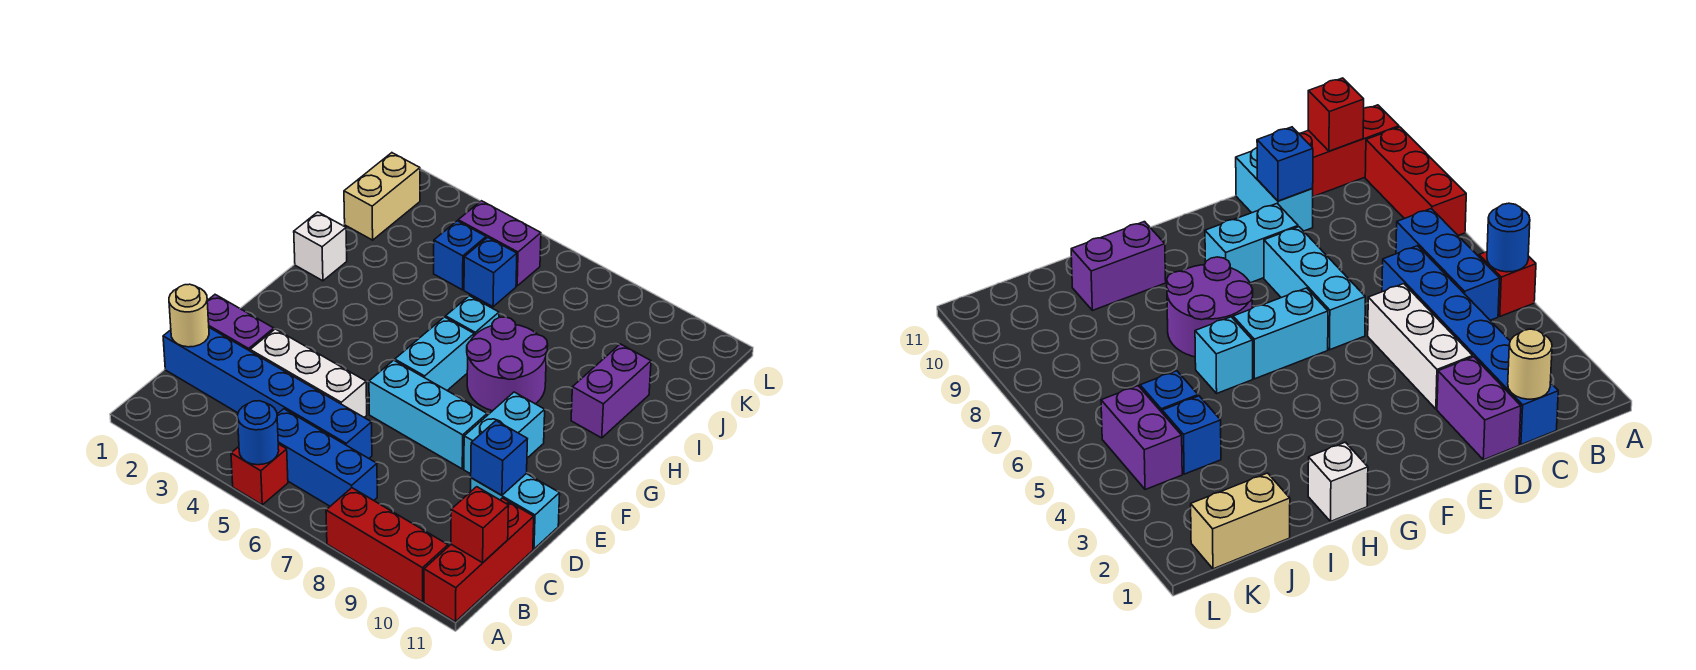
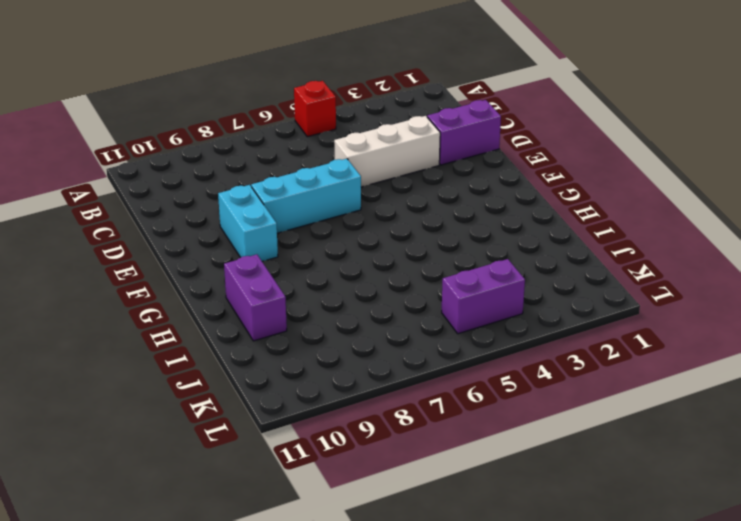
none -> red brick A8:A10 level 1
none -> red brick A11:C11 level 1
none -> blue brick B5:B7 level 1

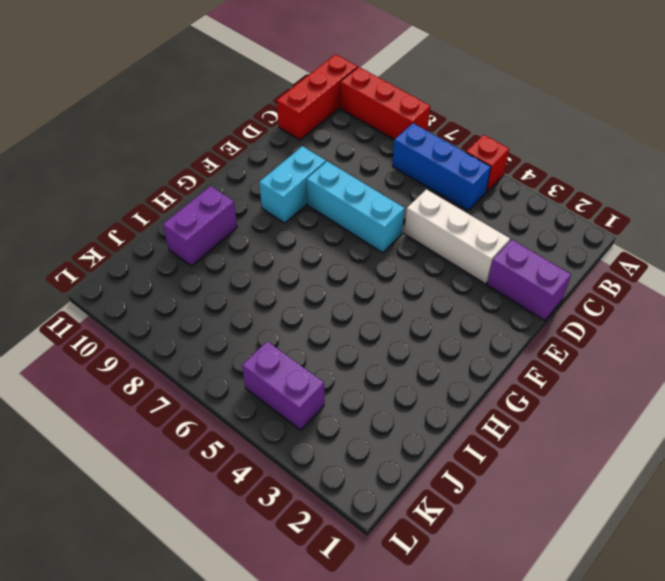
none -> blue brick C1:C6 level 1
none -> cyan brick D10:D11 level 1
none -> cyan brick F6:G6 level 1

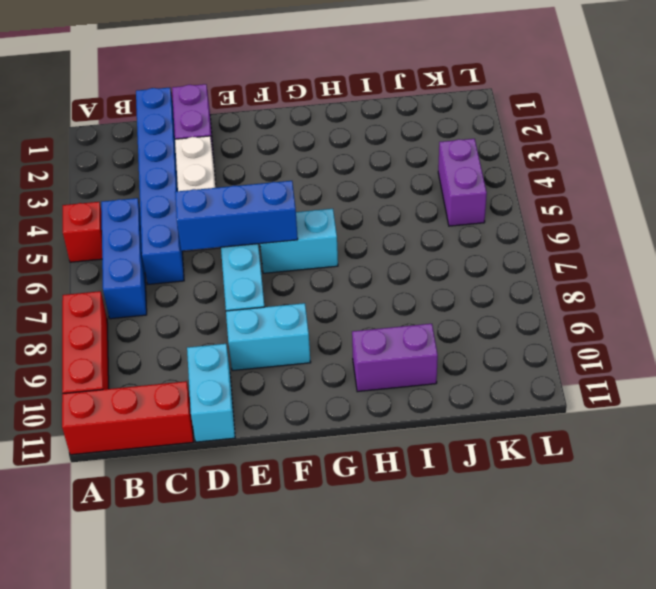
blue brick D6:F6 level 2 -> none
none -> purple round brick G7:H8 level 1
none -> white brick H1 level 1
none -> cyan brick H6 level 1

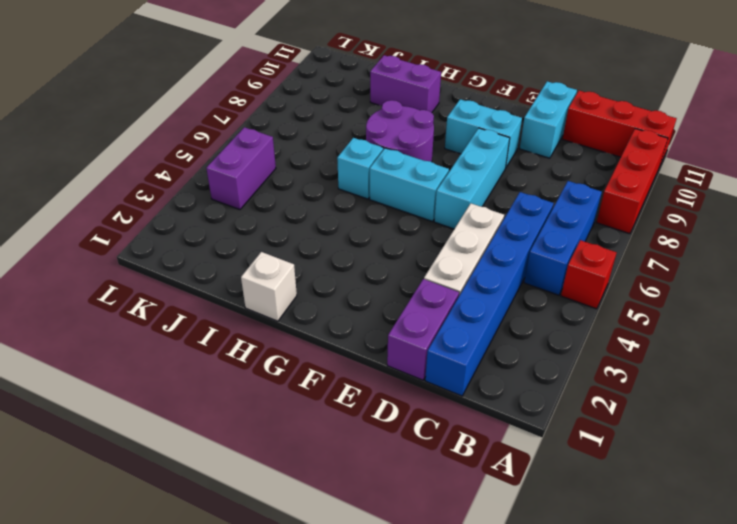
none -> tan brick J1:K1 level 1
none -> blue brick J4 level 1
none -> blue brick J5 level 1

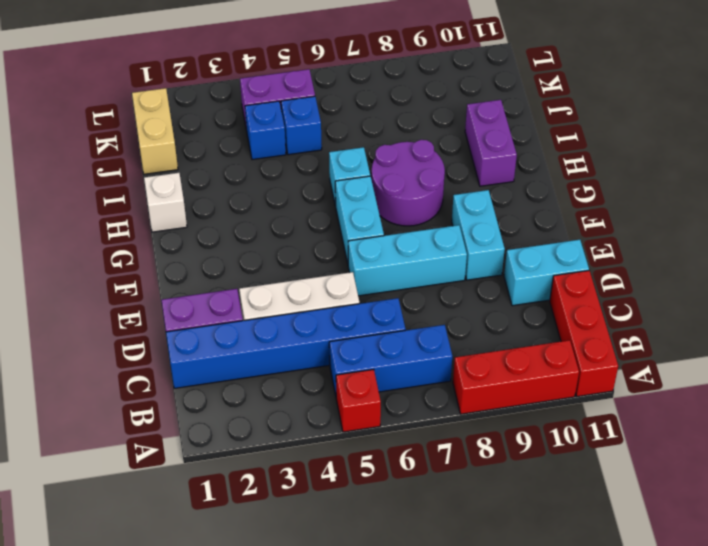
none -> blue round brick A5 level 2
none -> red brick B11 level 2
none -> tan round brick C1 level 2

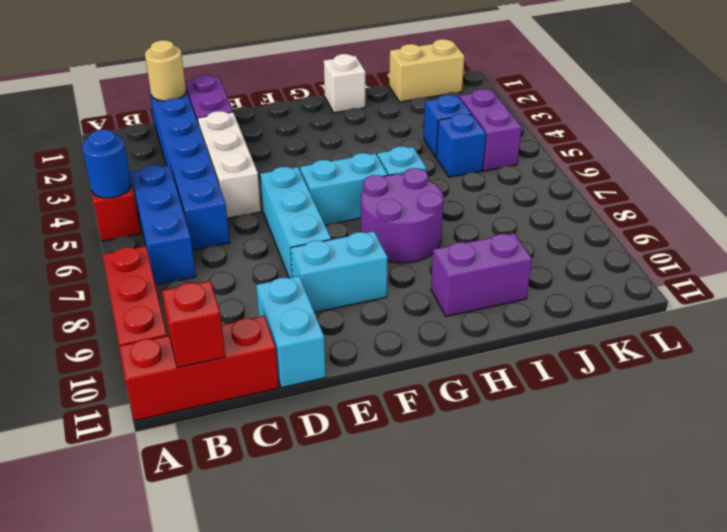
none -> blue brick D10 level 2

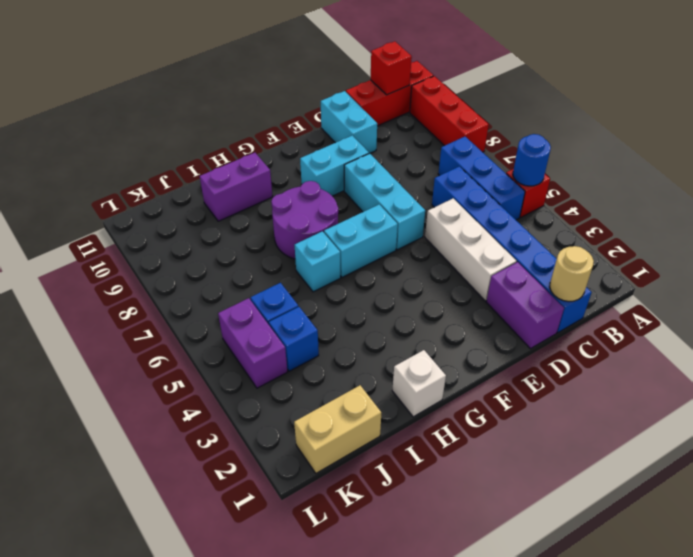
none -> blue brick D10 level 2

